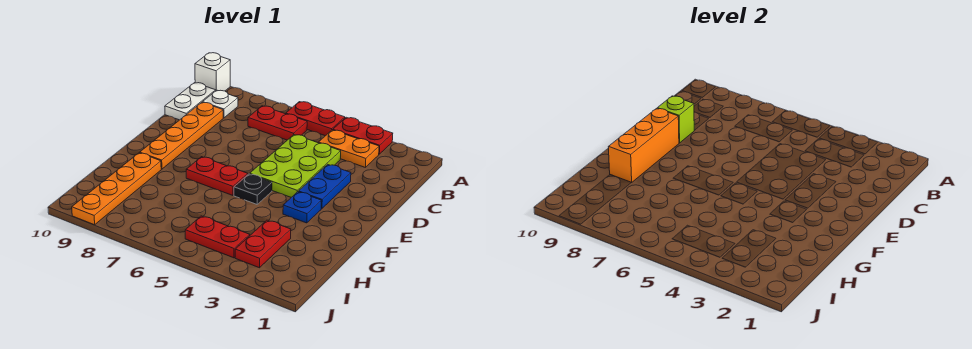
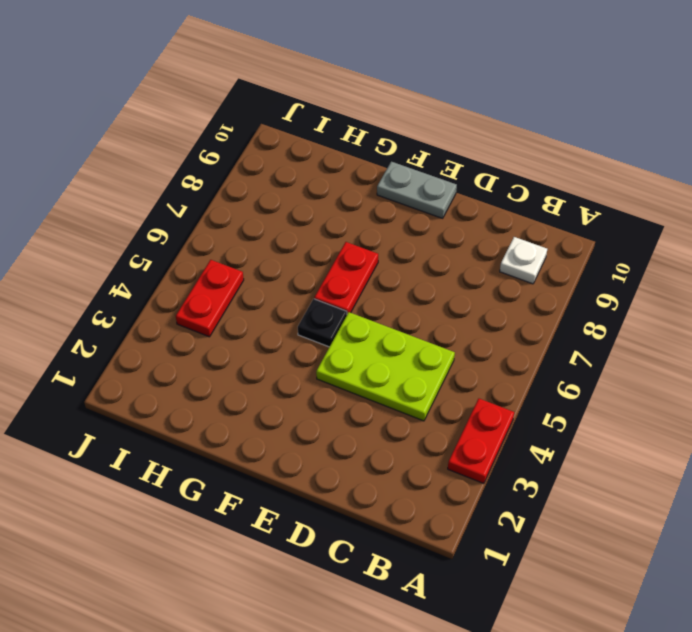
grey plate E10:F10 level 1 -> none
none -> red plate A5:A6 level 1
none -> white brick A10 level 1
none -> orange plate B3:B4 level 1

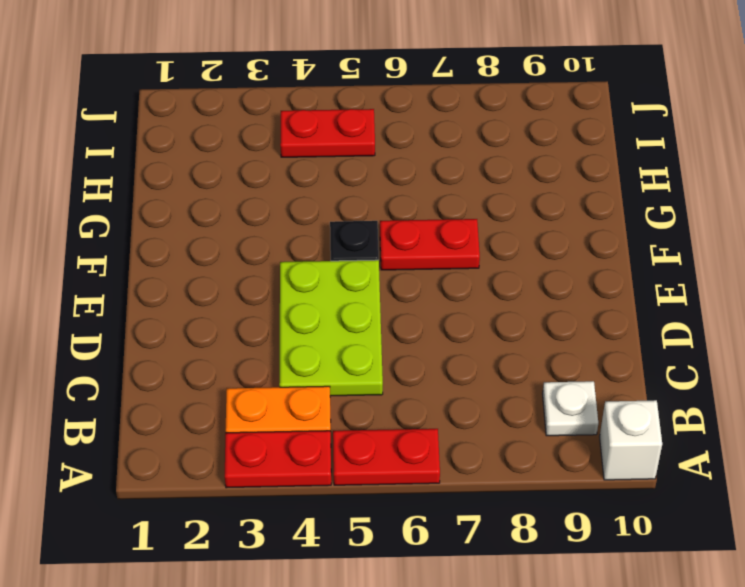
none -> red plate B6:B7 level 1
none -> white plate B10:C10 level 1
none -> orange plate C9:F9 level 1

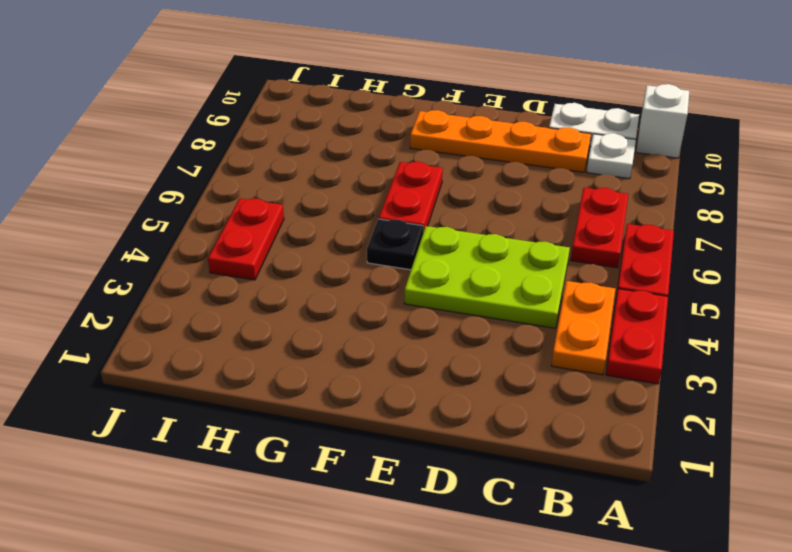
none -> blue plate D3:E3 level 1
none -> blue plate F3 level 1
none -> orange plate G9:J9 level 1

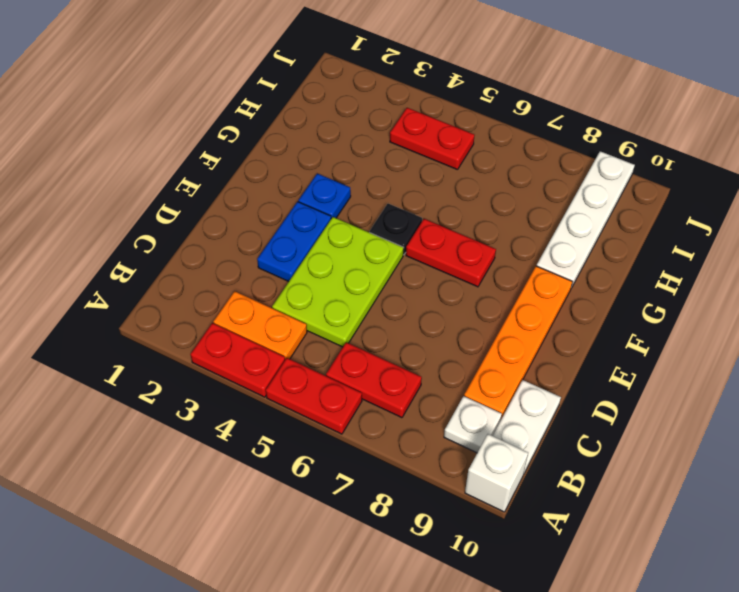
white plate G9:J9 level 1 -> orange plate G9:J9 level 1
none -> red plate H3:I3 level 1
none -> lime brick D9 level 2
none -> orange brick E9:G9 level 2

